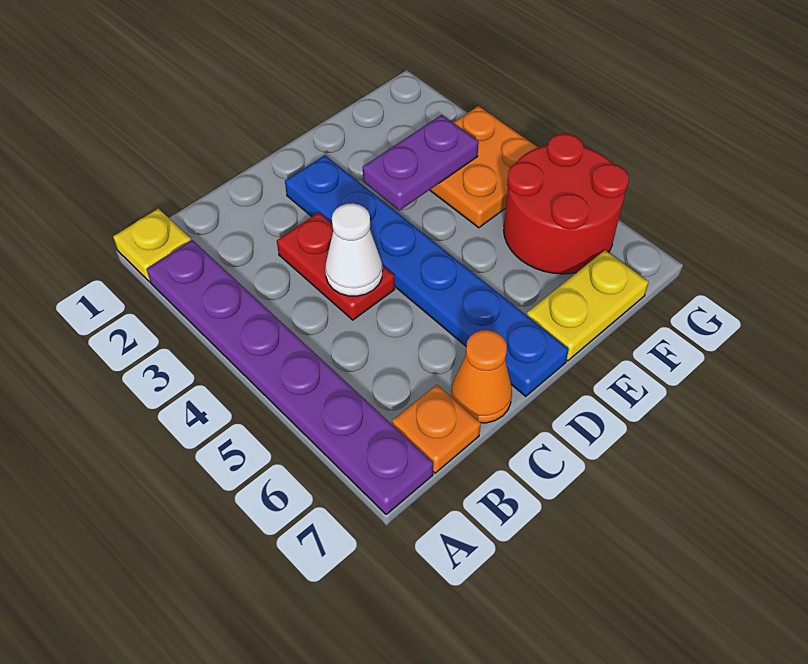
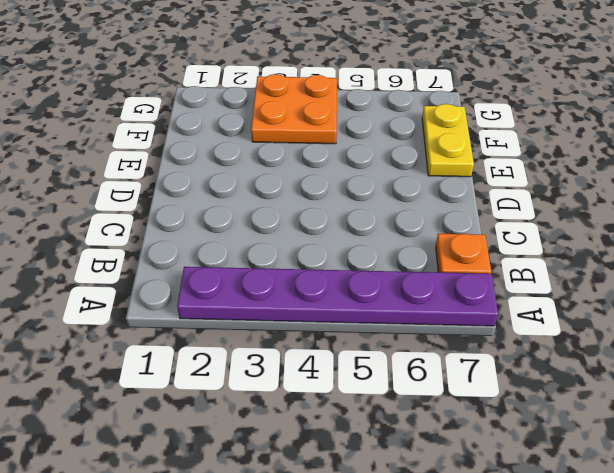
none -> yellow plate A1 level 1
none -> red plate C3:C4 level 1

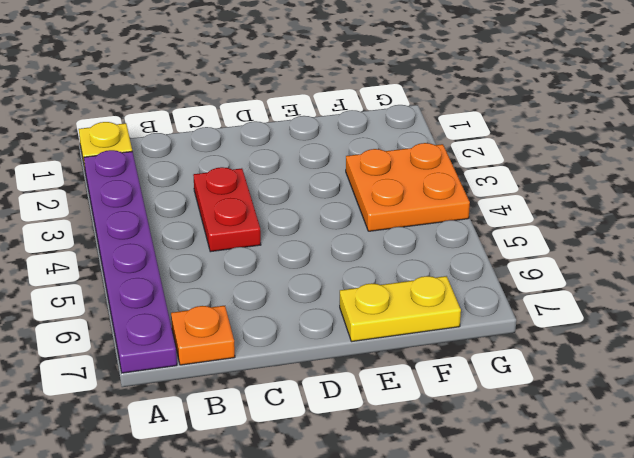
none -> orange cone C7 level 1
none -> blue plate D2:D7 level 1

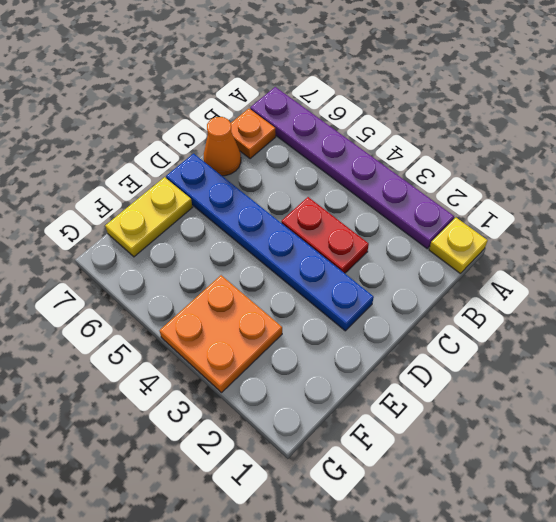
none -> red round brick F5:G6 level 1
none -> white cone C4 level 2

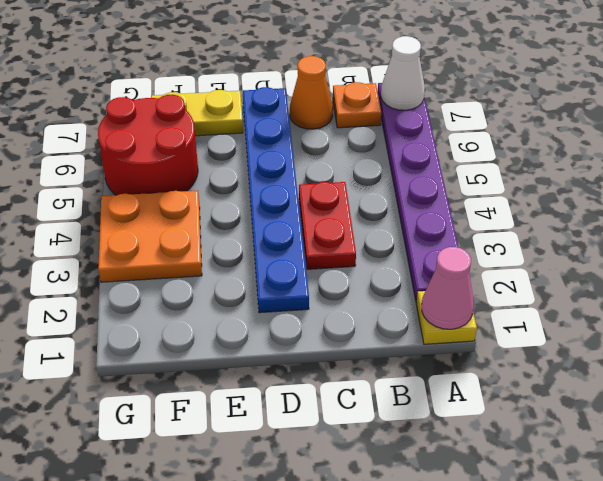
pink cone A1 level 2 -> none
white cone A7 level 2 -> white cone C4 level 2
none -> purple plate E3:F3 level 2

